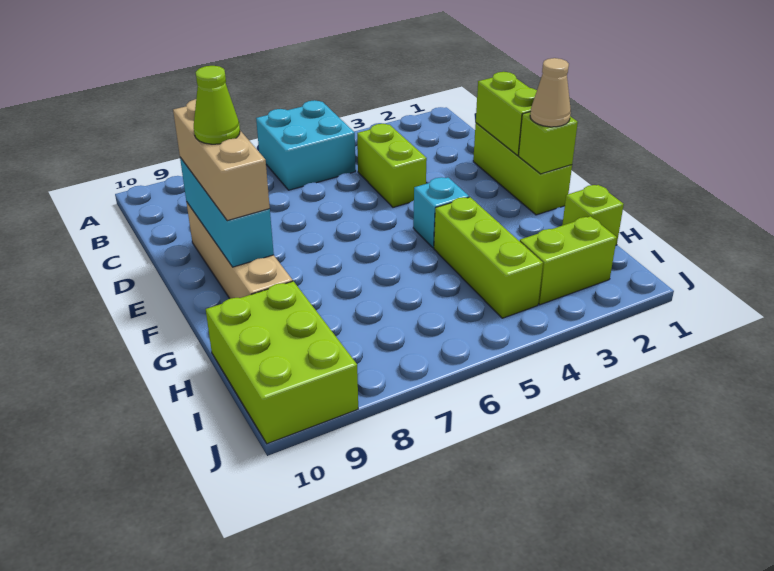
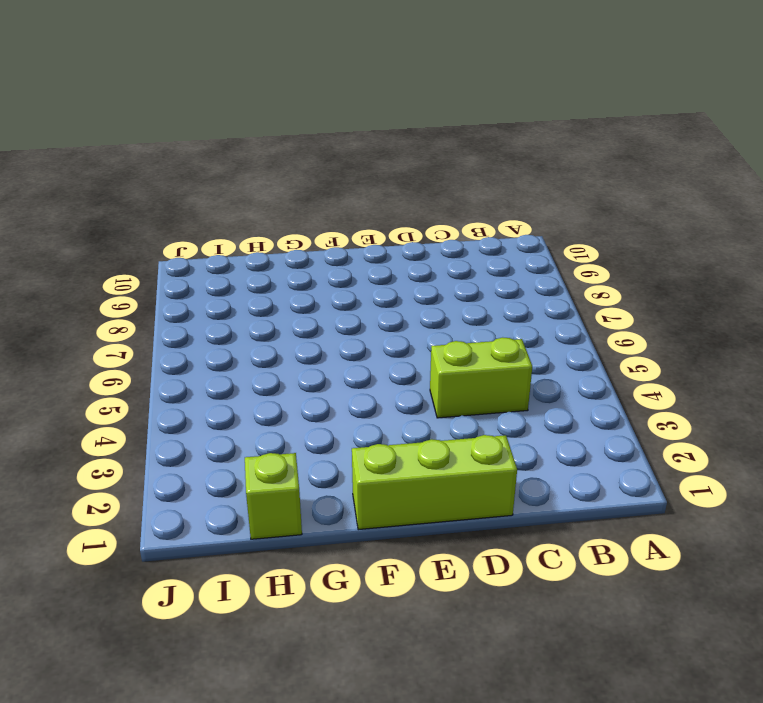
none -> cyan brick A5:B6 level 1
none -> tan brick D9:G9 level 1
none -> cyan brick F4 level 1

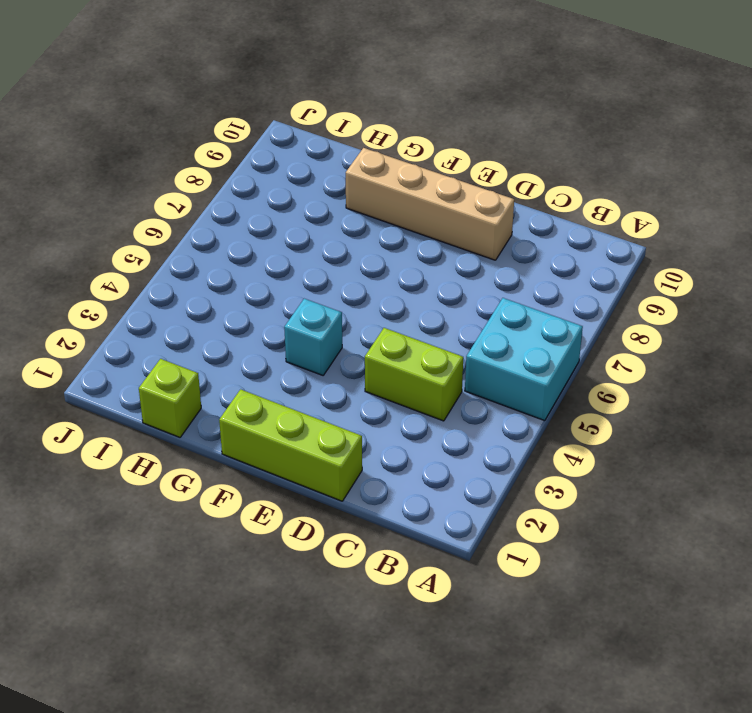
none -> lime brick G4:I4 level 1
none -> lime brick H9:J10 level 1
none -> lime brick I2:I3 level 1

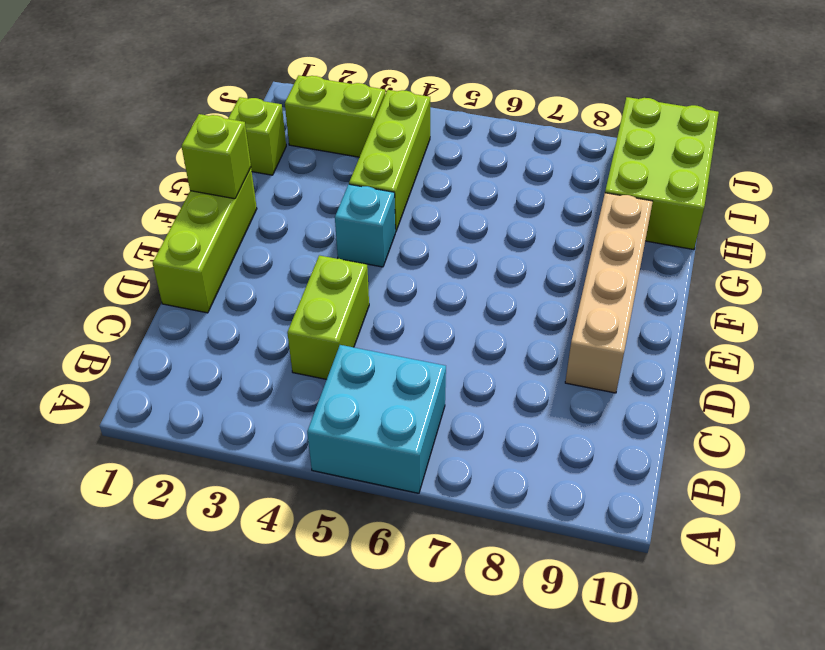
none -> lime brick D1:E1 level 2
none -> cyan brick D9:F9 level 2
none -> tan brick D9:F9 level 3

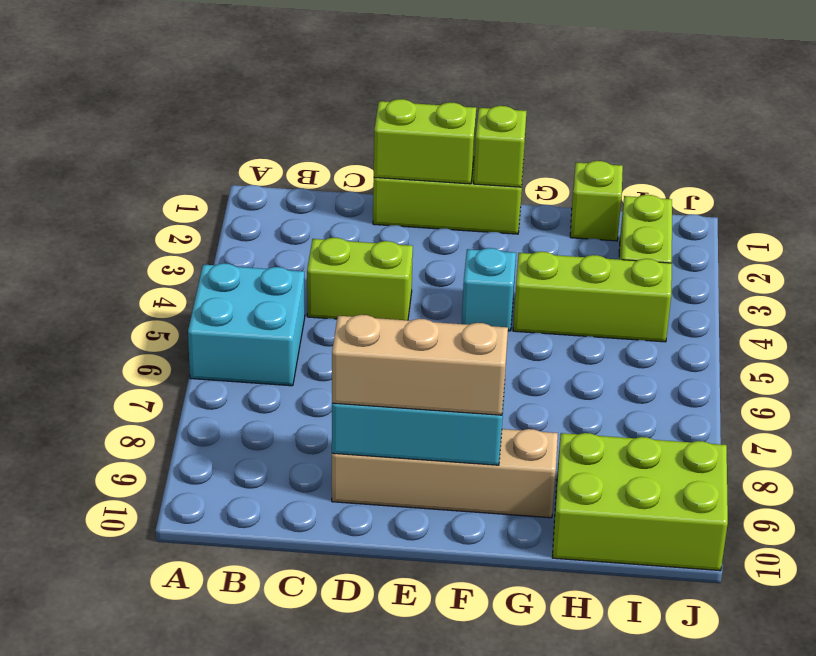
none -> tan cone F1 level 3
none -> lime cone E9 level 4

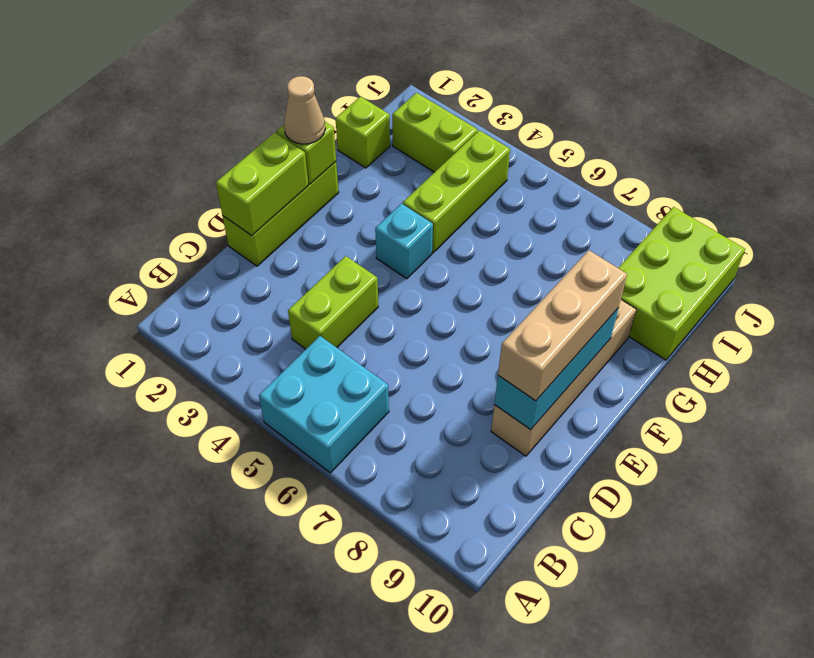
none -> lime cone E9 level 4

